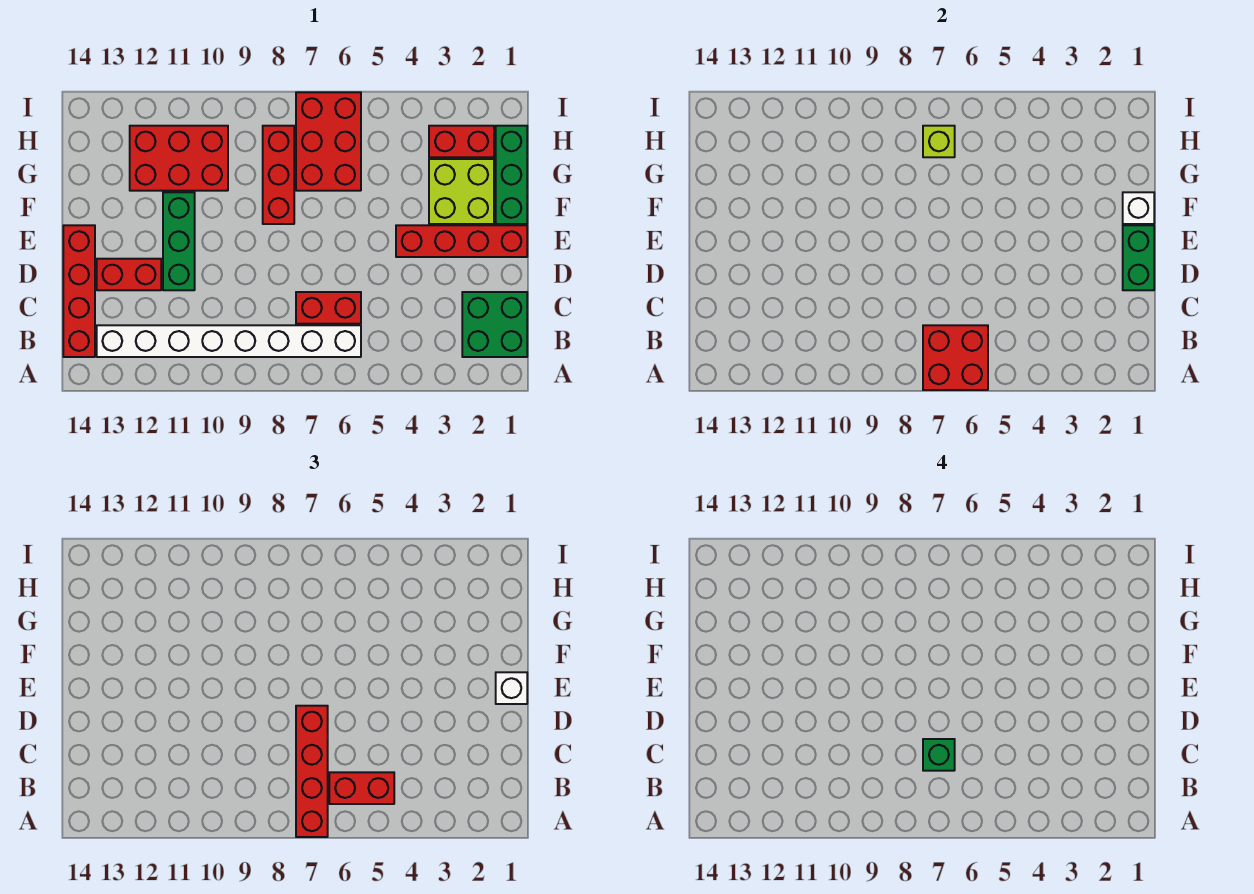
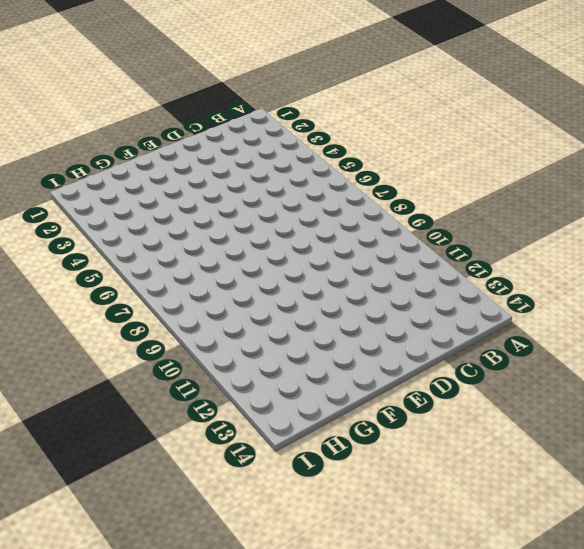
none -> green brick B1:C2 level 1
none -> white brick B6:B13 level 1
none -> red brick B14:E14 level 1

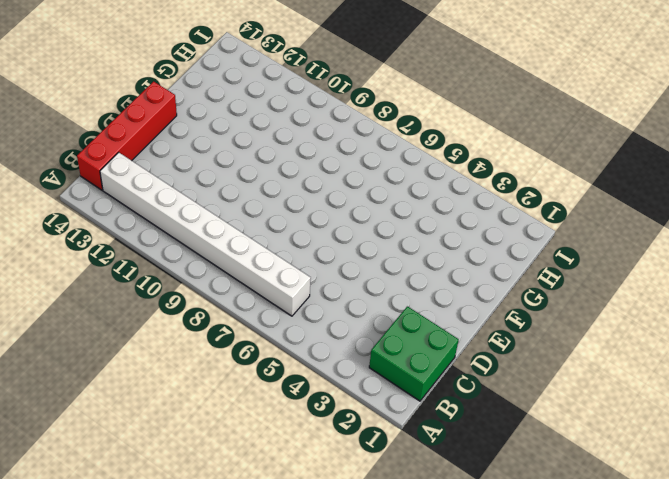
none -> red brick C6:C7 level 1
none -> green brick D11:F11 level 1
none -> red brick D12:D13 level 1

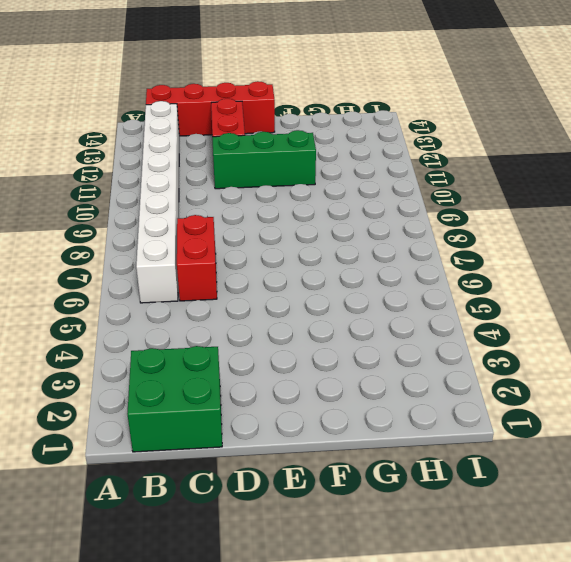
none -> red brick E1:E4 level 1
none -> green brick F1:H1 level 1
none -> lime brick F2:G3 level 1

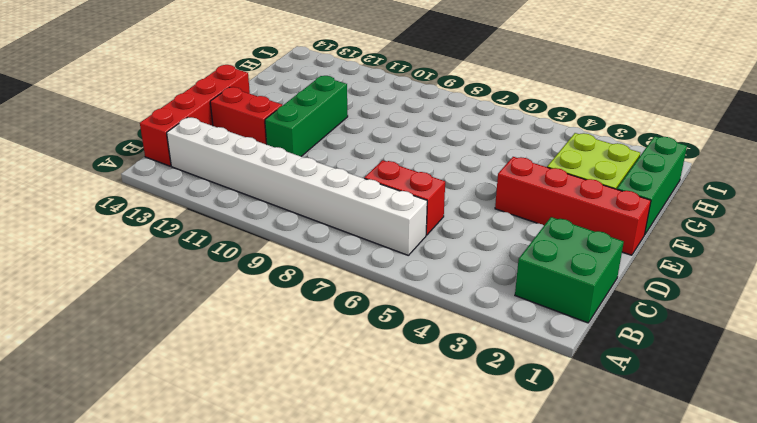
none -> red brick F8:H8 level 1
none -> red brick G6:I7 level 1
none -> red brick G10:H12 level 1

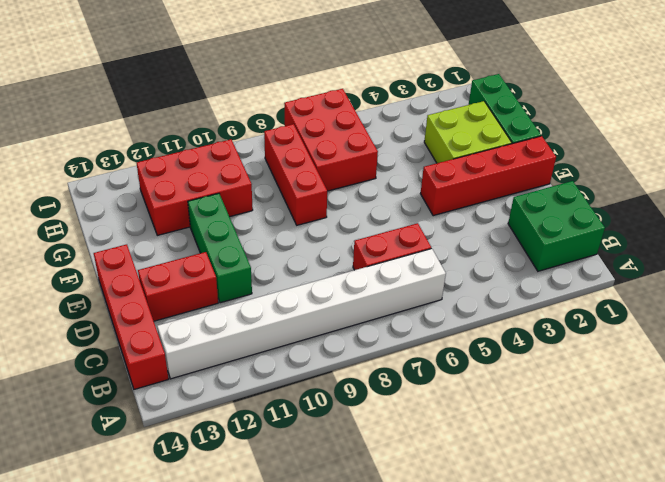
none -> red brick H2:H3 level 1
none -> red brick A6:B7 level 2
none -> green brick D1:E1 level 2

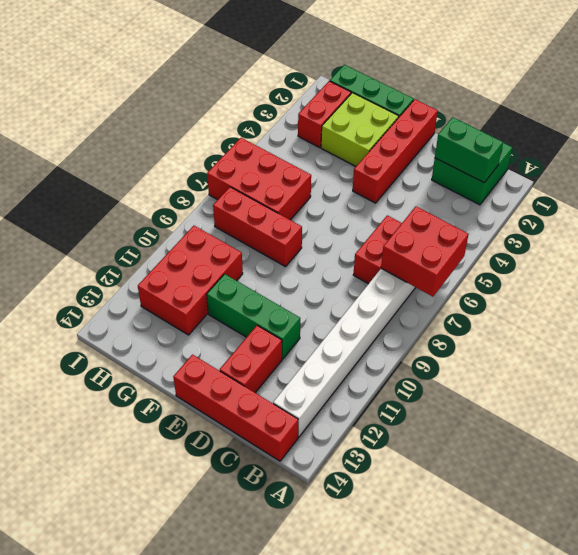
green brick B2:C2 level 2 -> green brick D1:E1 level 2
none -> white brick F1 level 2
none -> lime brick H7 level 2
none -> red brick A7:D7 level 3

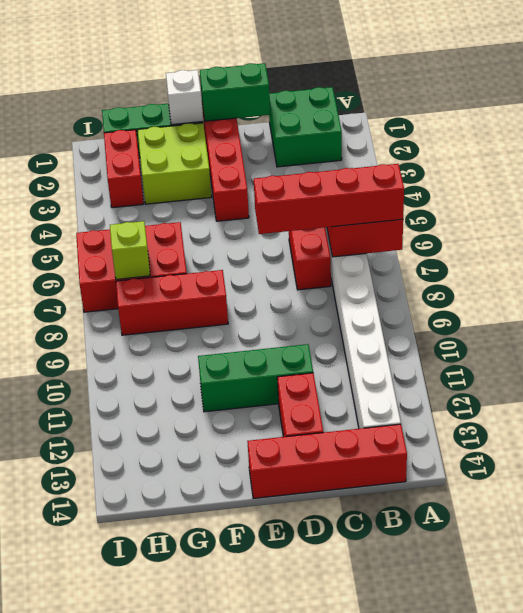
none -> red brick G10:H12 level 1
none -> red brick B5:B6 level 3
none -> white brick E1 level 3

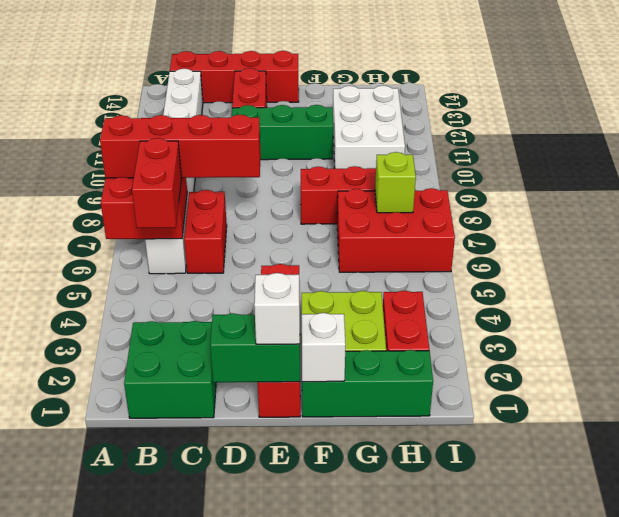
white brick G10:H12 level 1 -> red brick G10:H12 level 1
none -> green brick C7 level 4

